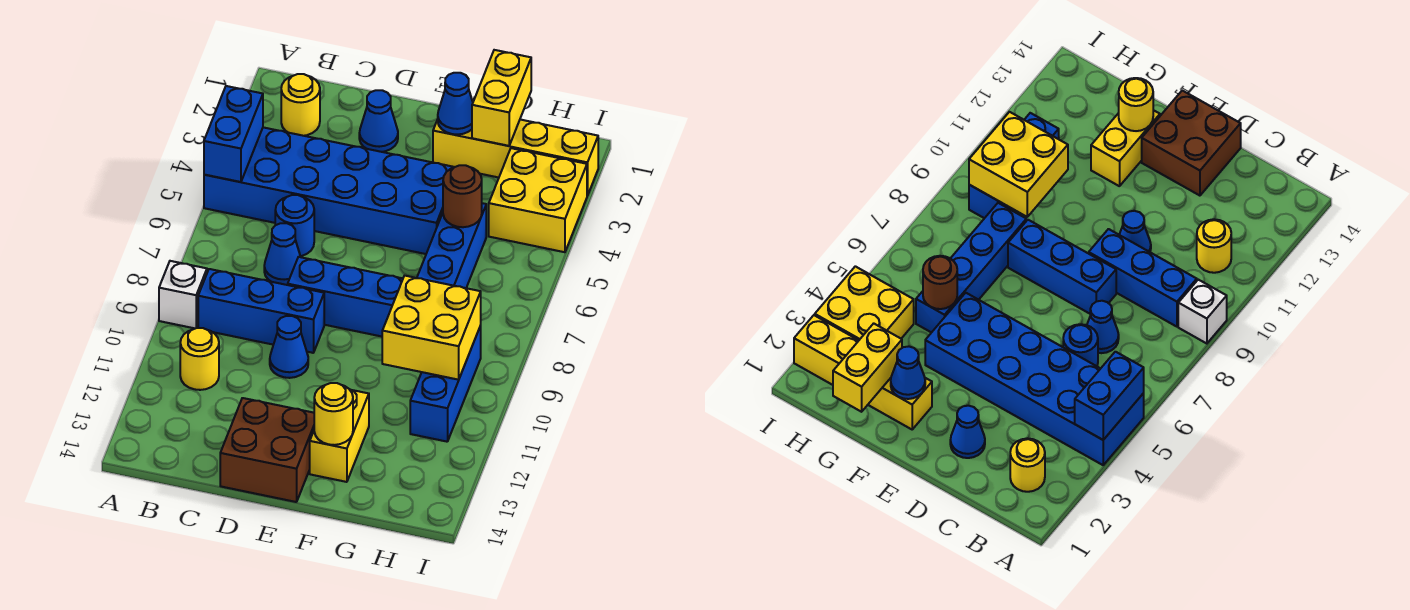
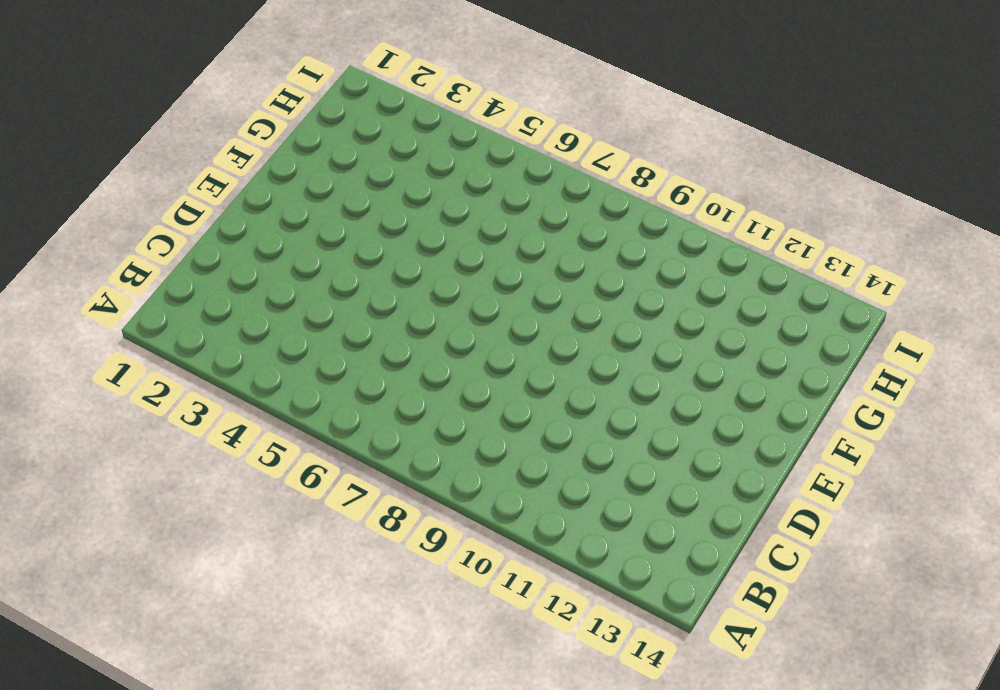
none -> blue brick A4:F5 level 1
none -> white brick A9 level 1
none -> yellow round brick B2 level 1

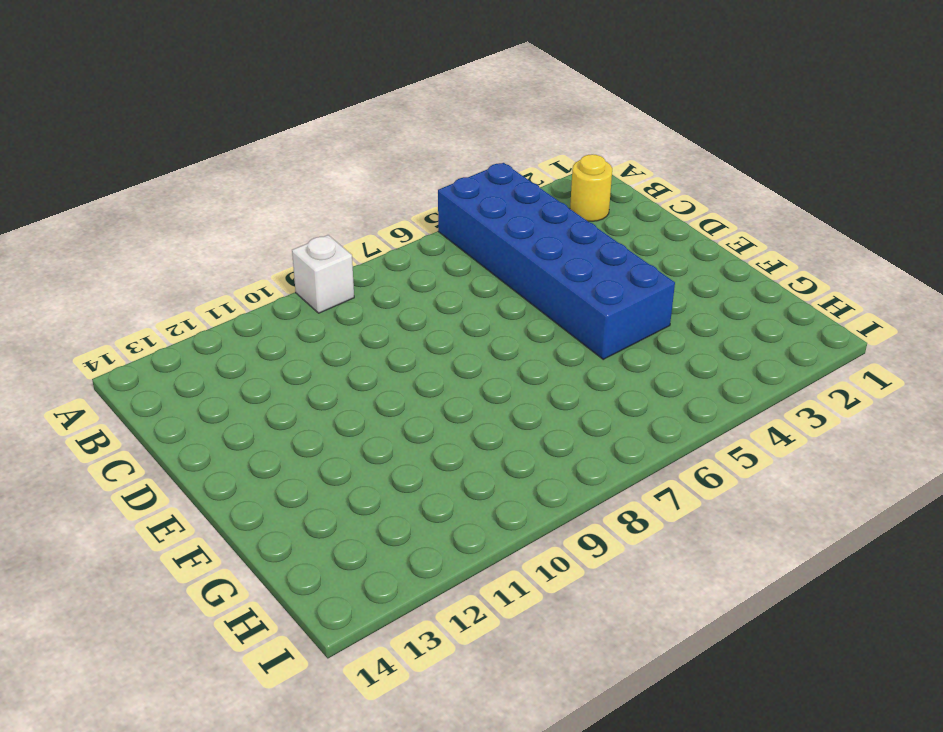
none -> blue brick B9:D9 level 1
none -> yellow round brick B11 level 1
none -> blue round brick C6 level 1

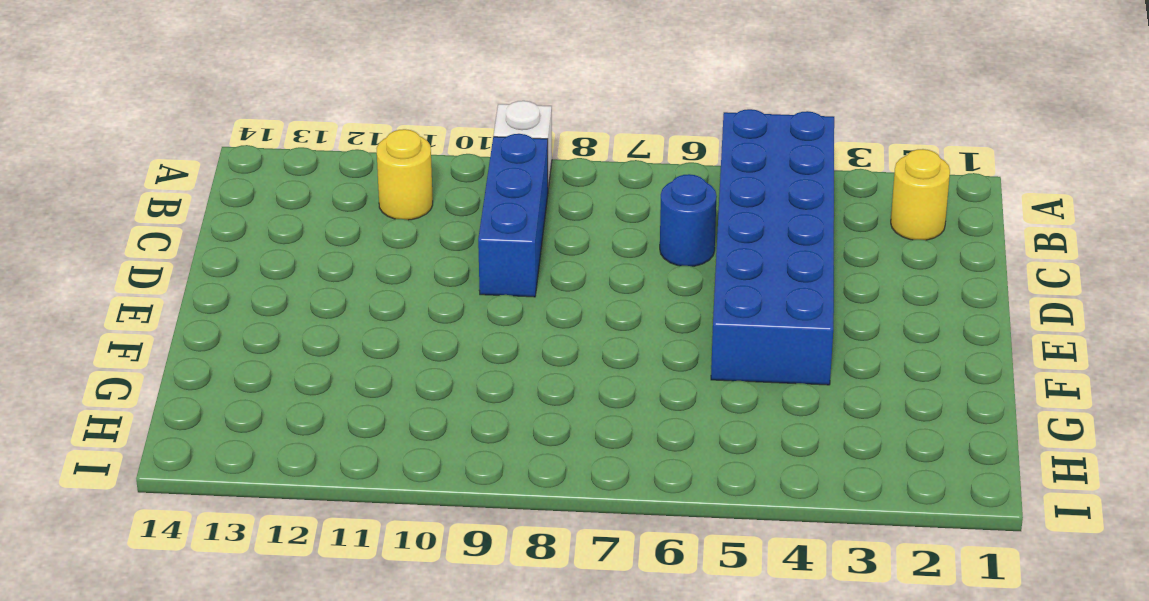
none -> blue cone C7 level 1
none -> blue cone D2 level 1
none -> blue brick D8:F8 level 1

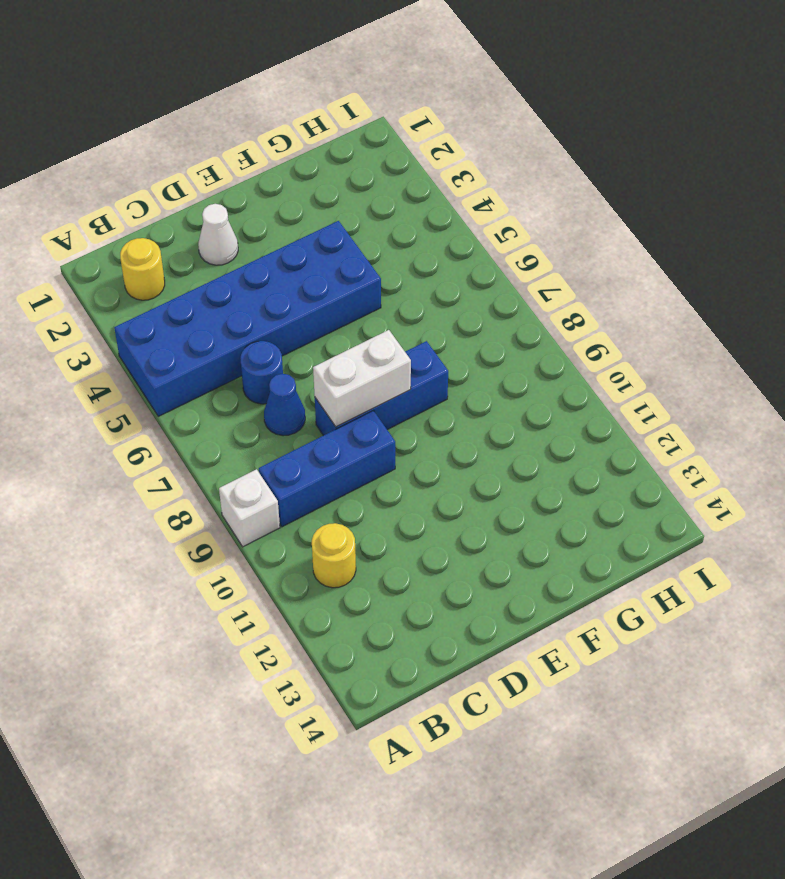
white cone D2 level 1 -> blue cone D2 level 1
white brick D8:E8 level 2 -> none
none -> blue cone D10 level 1
none -> brown brick D13:E14 level 1
none -> yellow brick F2:I2 level 1

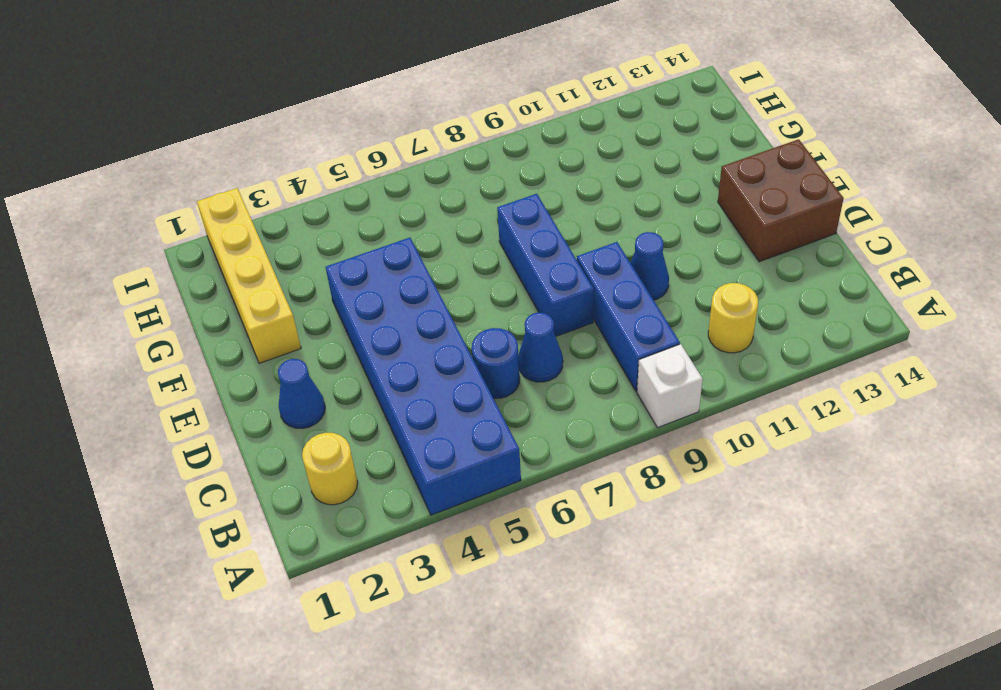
none -> yellow brick F12:F13 level 1
none -> blue brick G5:G8 level 1
none -> yellow brick H3:I4 level 1

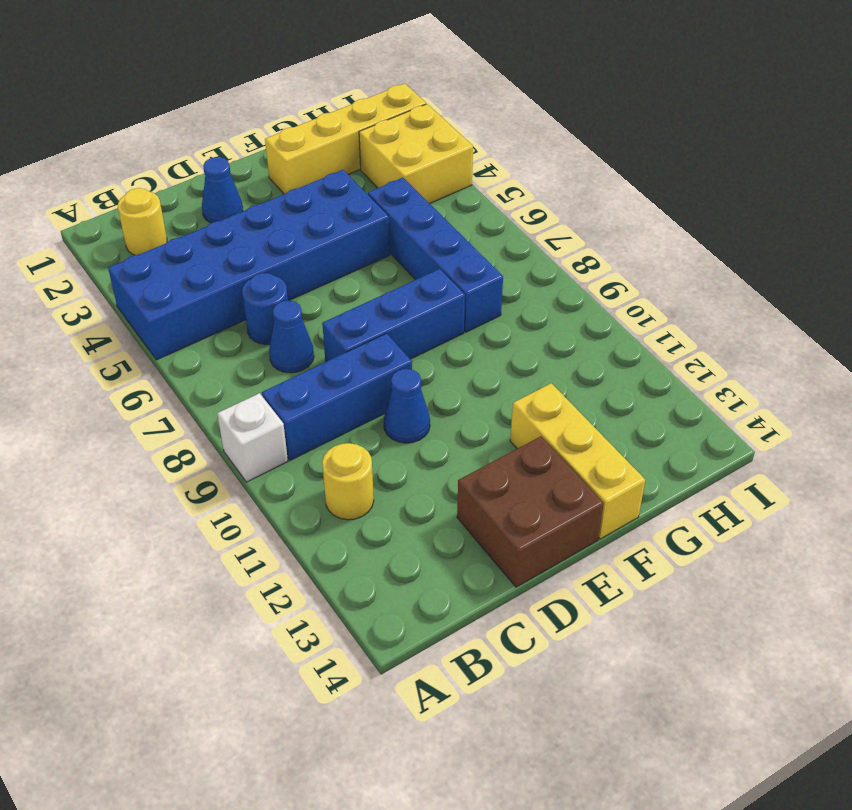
yellow brick F12:F14 level 1 -> yellow brick F12:F13 level 1
none -> blue brick H9:H11 level 1
none -> blue brick A4:A5 level 2
none -> blue cone F2 level 2

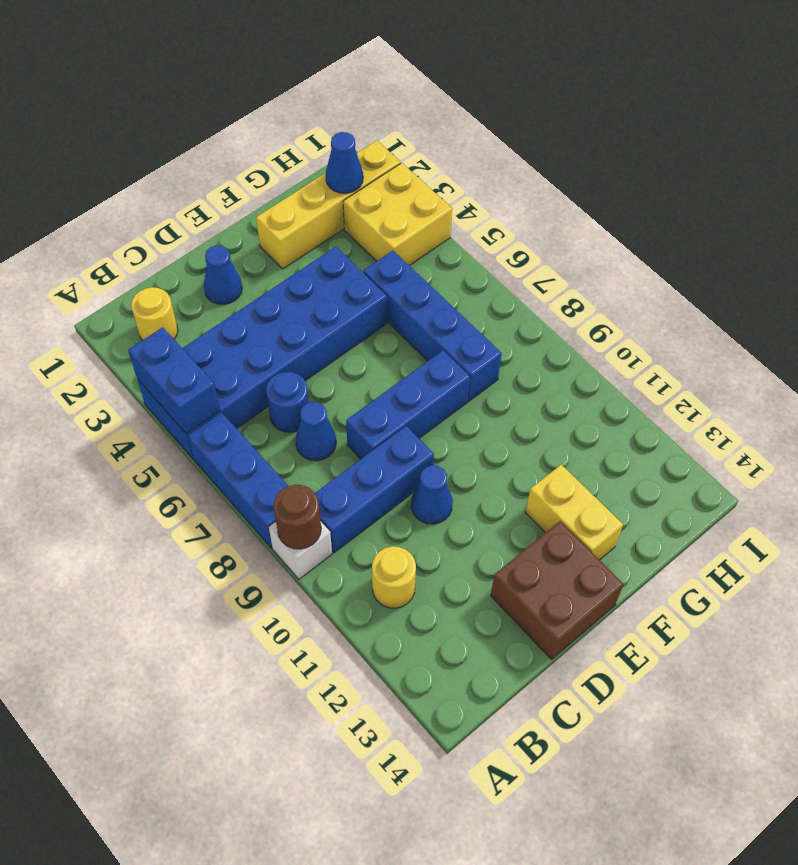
blue brick A6:A8 level 1 -> blue brick H9:H11 level 1
brown round brick A9 level 2 -> brown round brick G5 level 2
blue cone H2 level 2 -> blue cone F2 level 2
none -> yellow round brick F13 level 2
none -> yellow brick G1:G2 level 2
none -> yellow brick G9:H10 level 2

